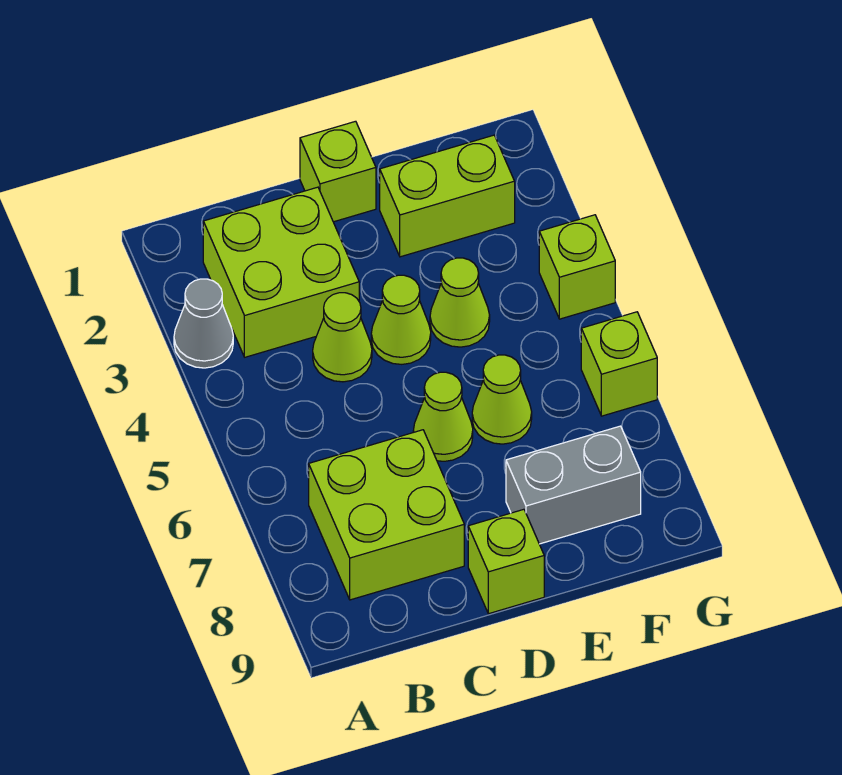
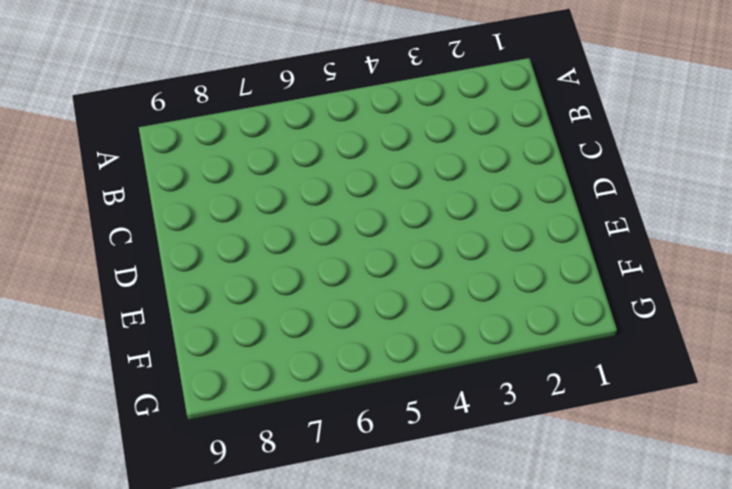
none -> grey cone A3 level 1
none -> lime brick B2:C3 level 1
none -> lime brick B7:C8 level 1

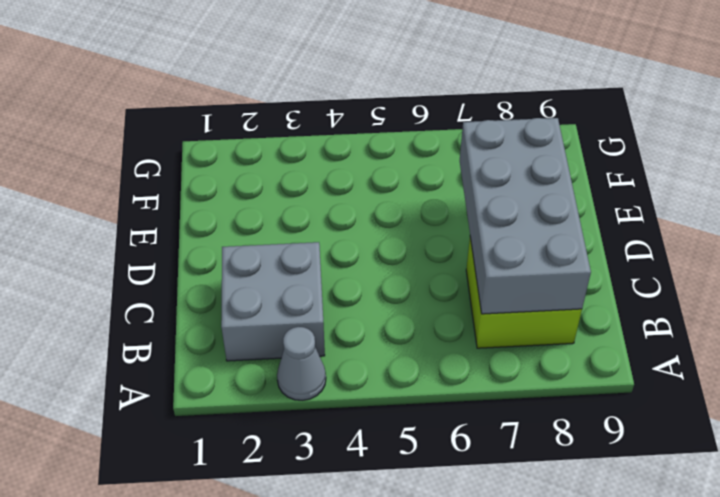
grey brick B2:C3 level 1 -> lime brick B2:C3 level 1
grey brick B7:E8 level 2 -> none
none -> lime cone C4 level 1
none -> lime brick D1 level 1
none -> lime cone D4 level 1

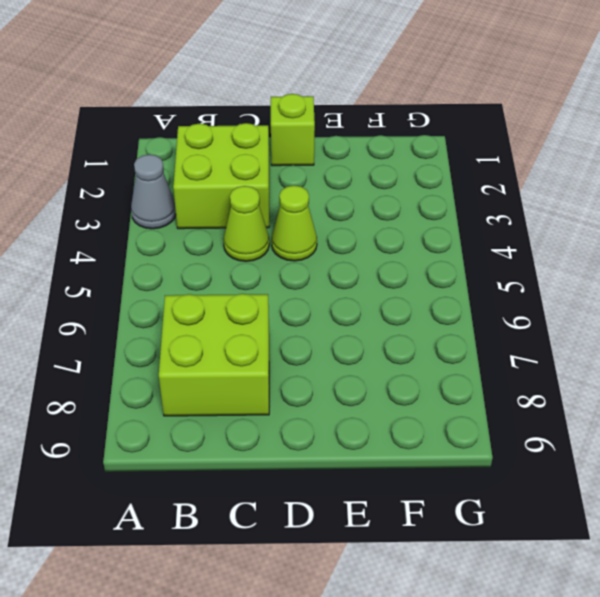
none -> lime cone D6 level 1
none -> lime brick D9 level 1
none -> lime brick E2:F2 level 1

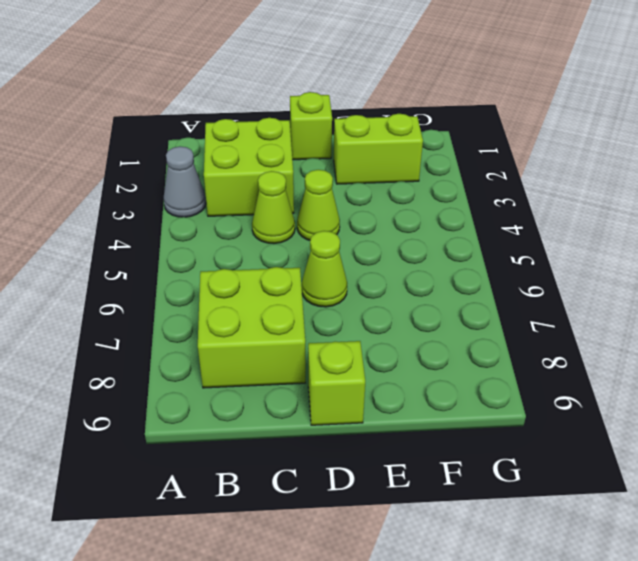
none -> lime cone E4 level 1
none -> lime cone E6 level 1
none -> grey brick E8:F8 level 1

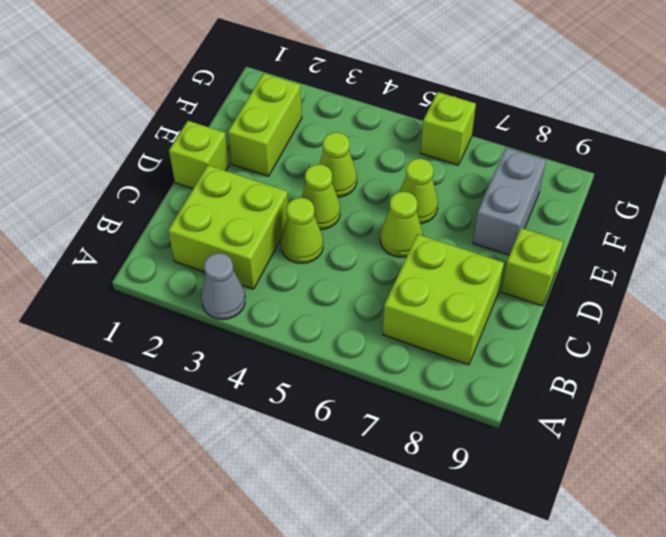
none -> lime brick G4 level 1

